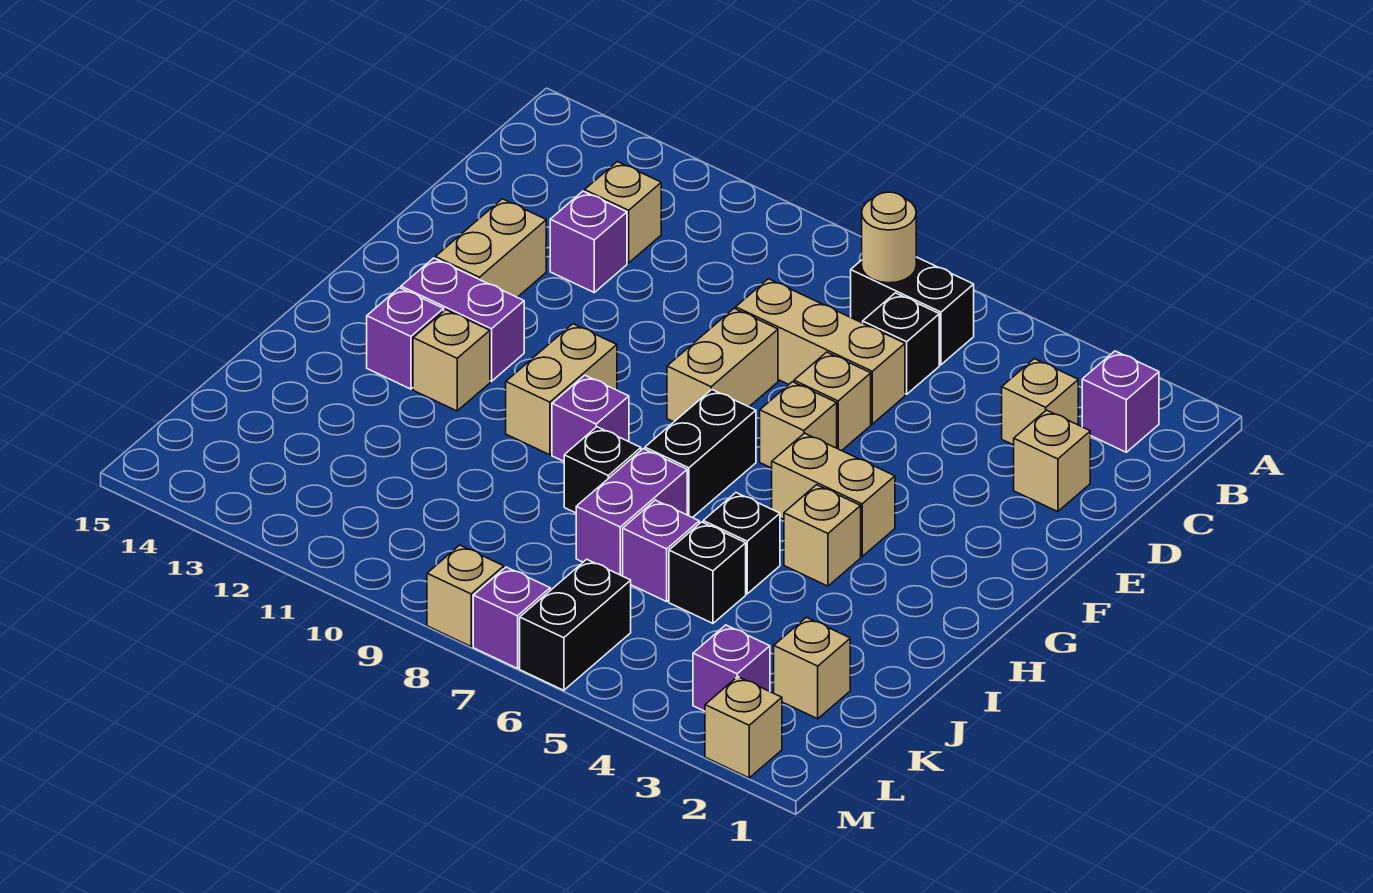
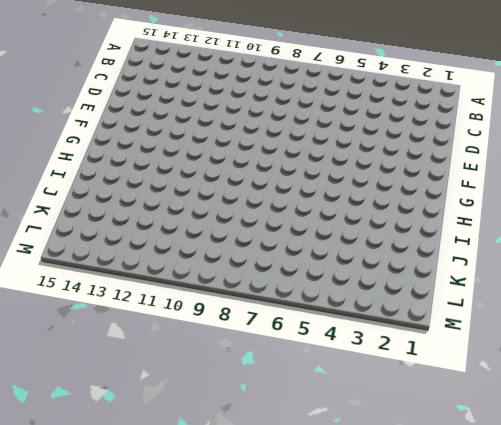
none -> purple brick B2 level 1
none -> black brick B6:B7 level 1
none -> tan brick C3 level 1
none -> black brick C6 level 1

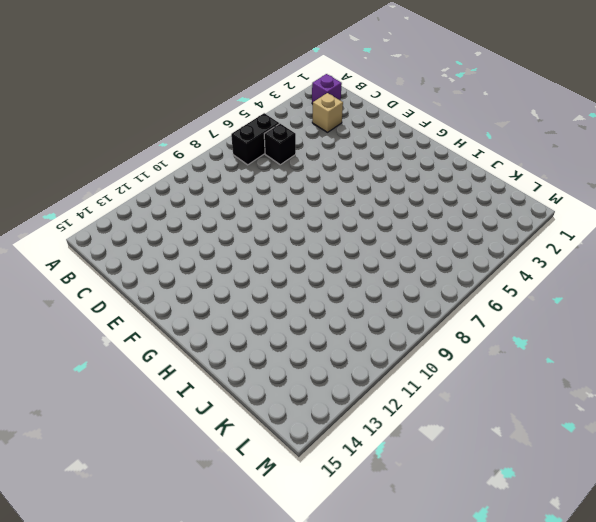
none -> tan brick C12 level 1
none -> tan brick D2 level 1
none -> tan brick D6:D8 level 1
none -> purple brick D12 level 1

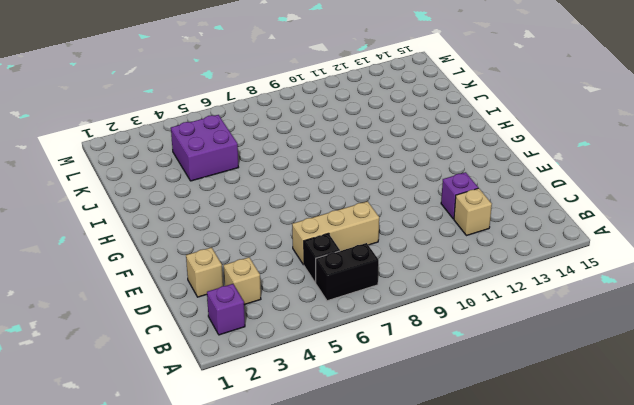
purple brick J4:K5 level 1 -> black brick J5 level 1
none -> tan brick E6 level 1
none -> tan brick E8:F8 level 1
none -> tan brick E13:F13 level 1
none -> tan brick F6 level 1

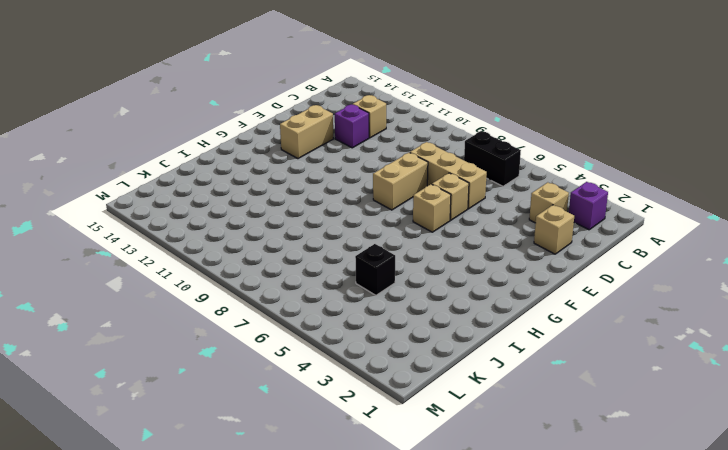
none -> black brick C6 level 1
none -> tan brick G4:G5 level 1
none -> black brick G7:H7 level 1
none -> tan brick G10:H10 level 1

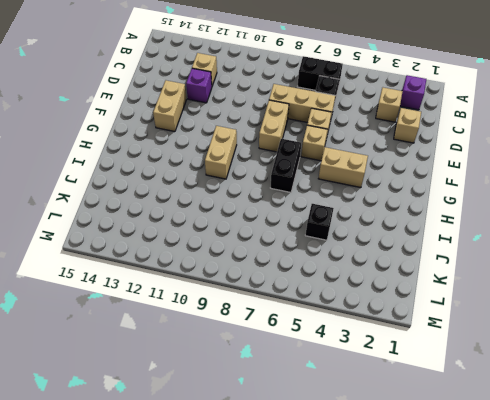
none -> purple brick G12:G13 level 1
none -> tan brick H4 level 1
none -> purple brick H9 level 1
none -> tan brick H12 level 1

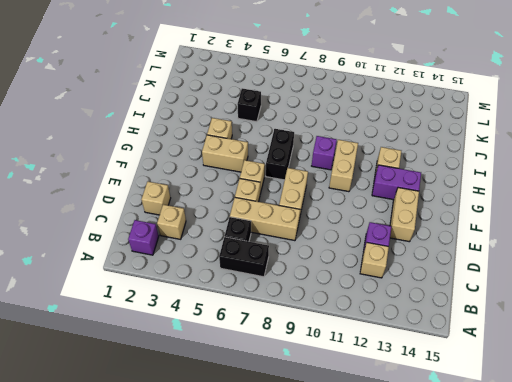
none -> purple brick H13 level 1
none -> black brick I5 level 1
none -> purple brick I7:J7 level 1
none -> black brick I8 level 1

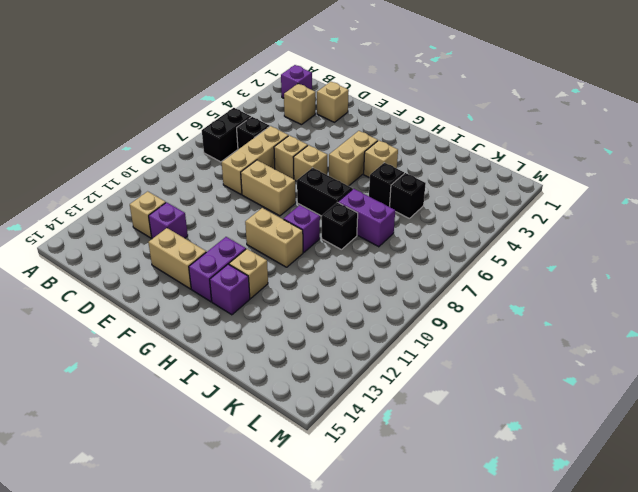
none -> purple brick J6 level 1
none -> tan brick K2 level 1
none -> purple brick L3 level 1
none -> black brick L6:M6 level 1

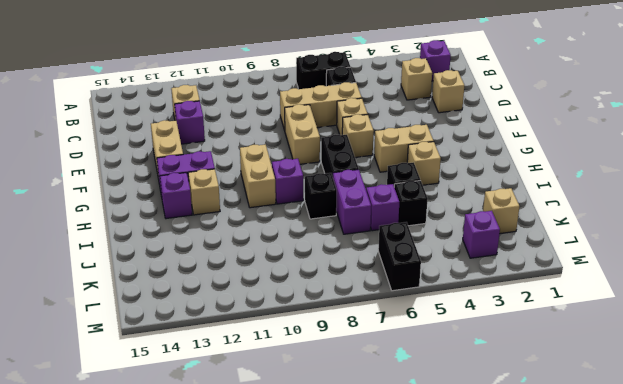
none -> tan brick M2 level 1
none -> purple brick M7 level 1
none -> tan brick M8 level 1
none -> tan round brick B7 level 2

